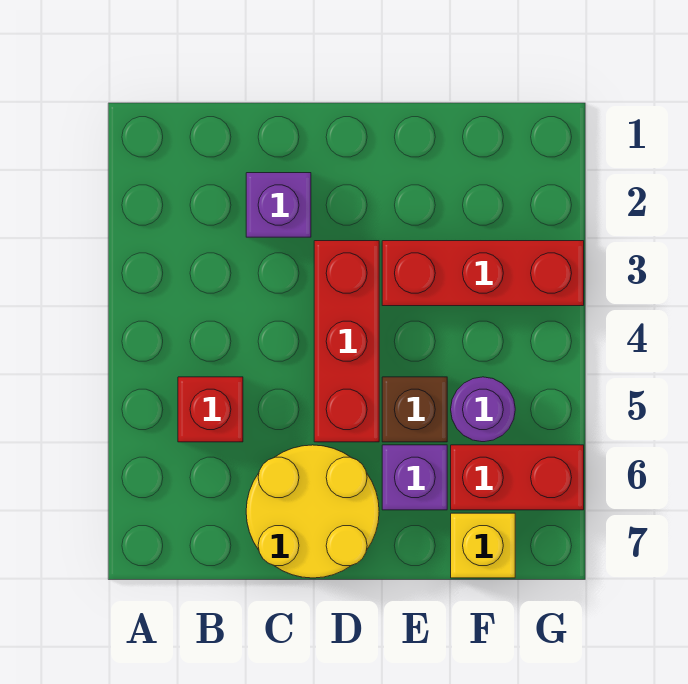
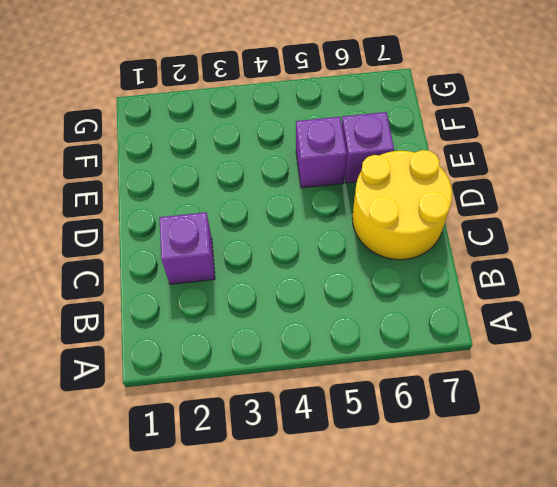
purple brick E5 level 1 -> brown brick E5 level 1
none -> red brick B5 level 1
none -> red brick D3:D5 level 1

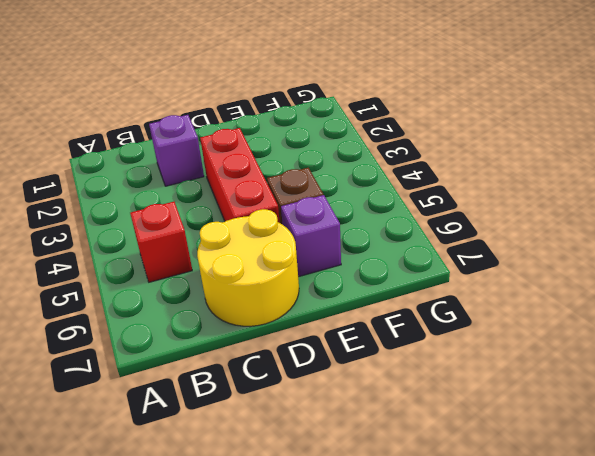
none -> red brick E3:G3 level 1
none -> purple round brick F5 level 1

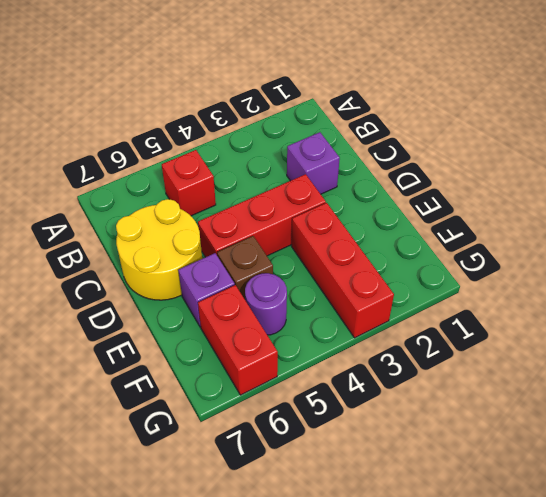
none -> yellow brick F7 level 1

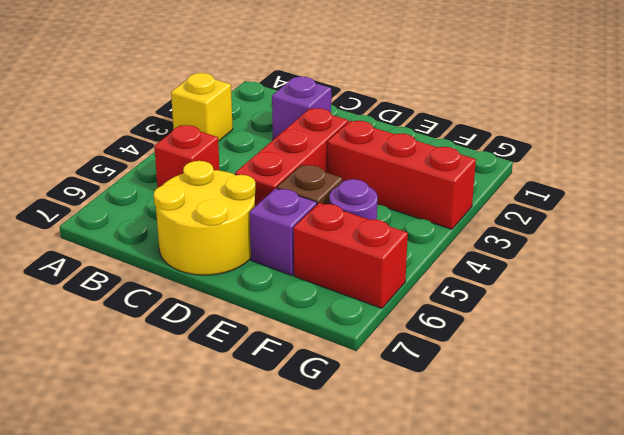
yellow brick A3 level 1 -> yellow brick F7 level 1

